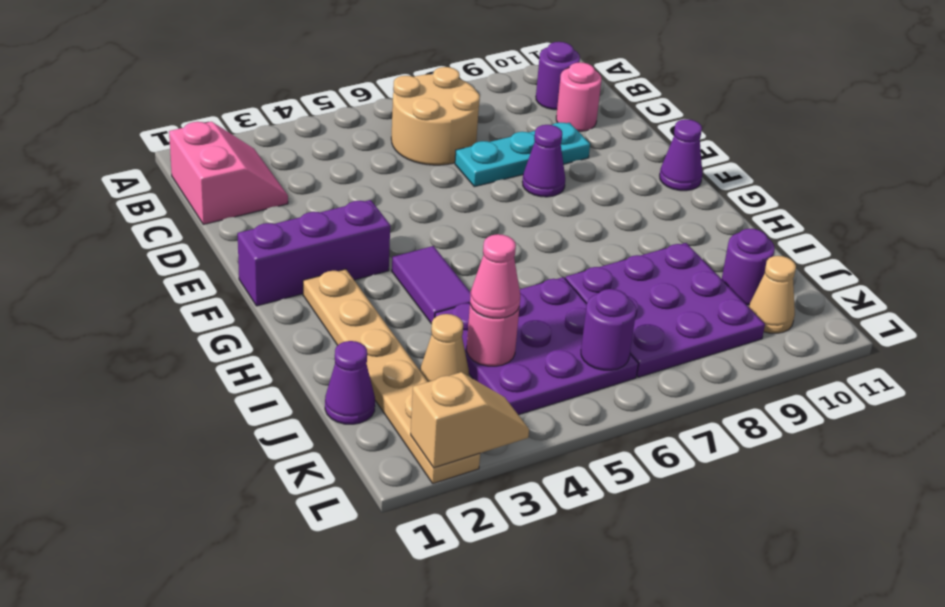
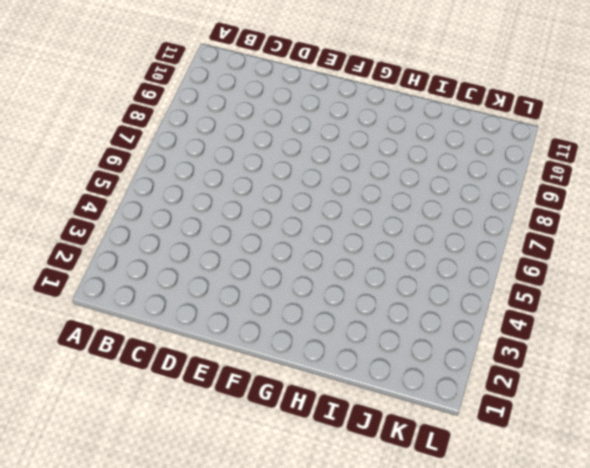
none -> pink slope B1:C2 level 1 top 1
none -> tan round brick B6:C7 level 1
none -> purple round brick B10 level 1

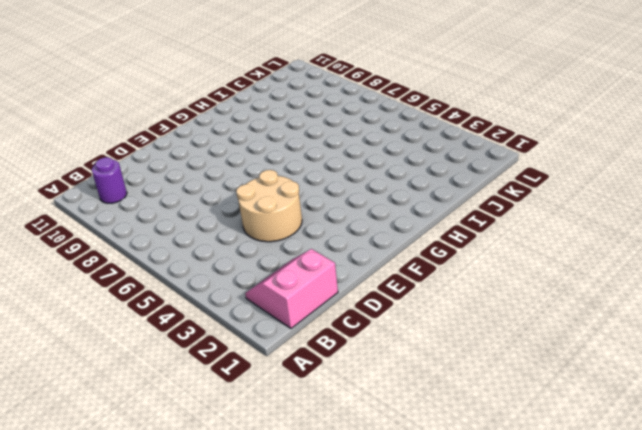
tan round brick D4:E5 level 1 -> tan round brick B6:C7 level 1
none -> pink round brick C10 level 1
none -> cyan plate D7:D9 level 1
none -> purple cone E8 level 1

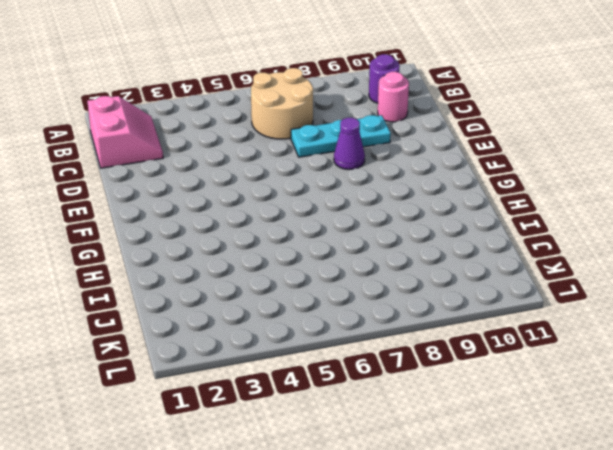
none -> purple brick F1:F3 level 1
none -> purple cone F11 level 1
none -> tan plate G2:L2 level 1

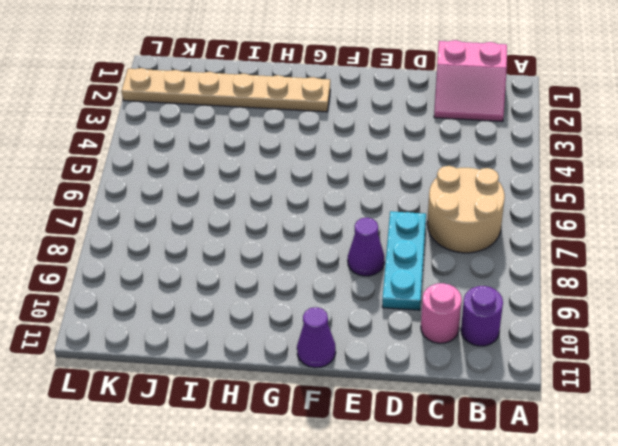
none -> purple brick F1:F3 level 1
none -> purple tile G4:H4 level 1
none -> purple plate I4:K6 level 1

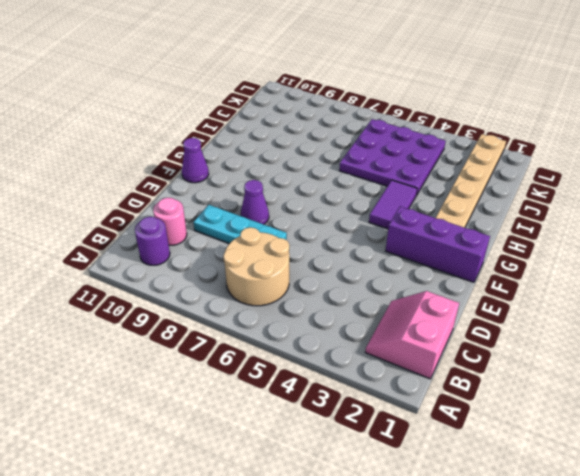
none -> purple plate I7:K9 level 1
none -> purple cone J1 level 1
none -> tan cone J3 level 1

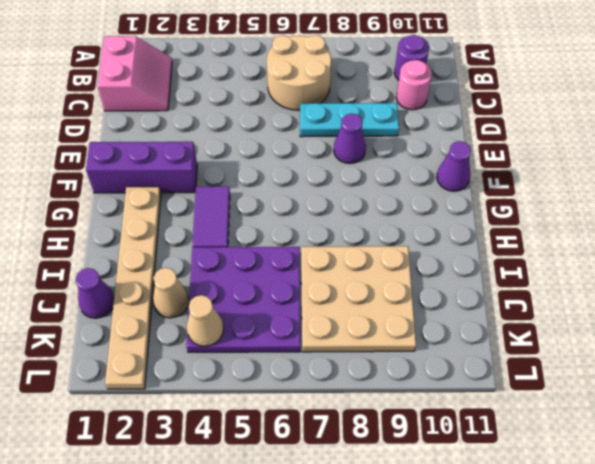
tan plate I7:K9 level 1 -> purple plate I7:K9 level 1
tan cone K4 level 2 -> tan cone K10 level 1
none -> purple round brick J10 level 1
none -> pink round brick J4 level 2
none -> purple round brick K6 level 2

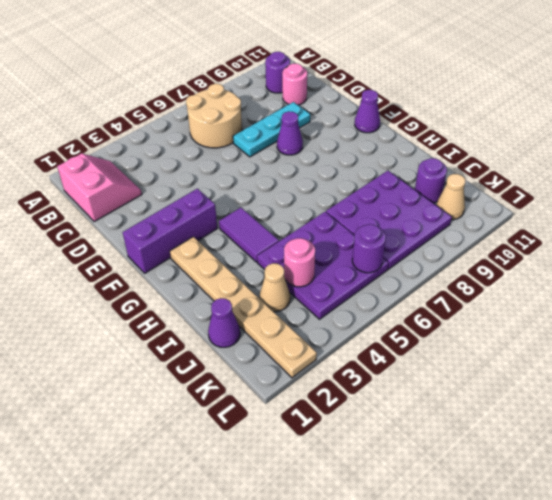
none -> tan slope L2:L3 level 2 top 2
none -> pink cone J4 level 3

